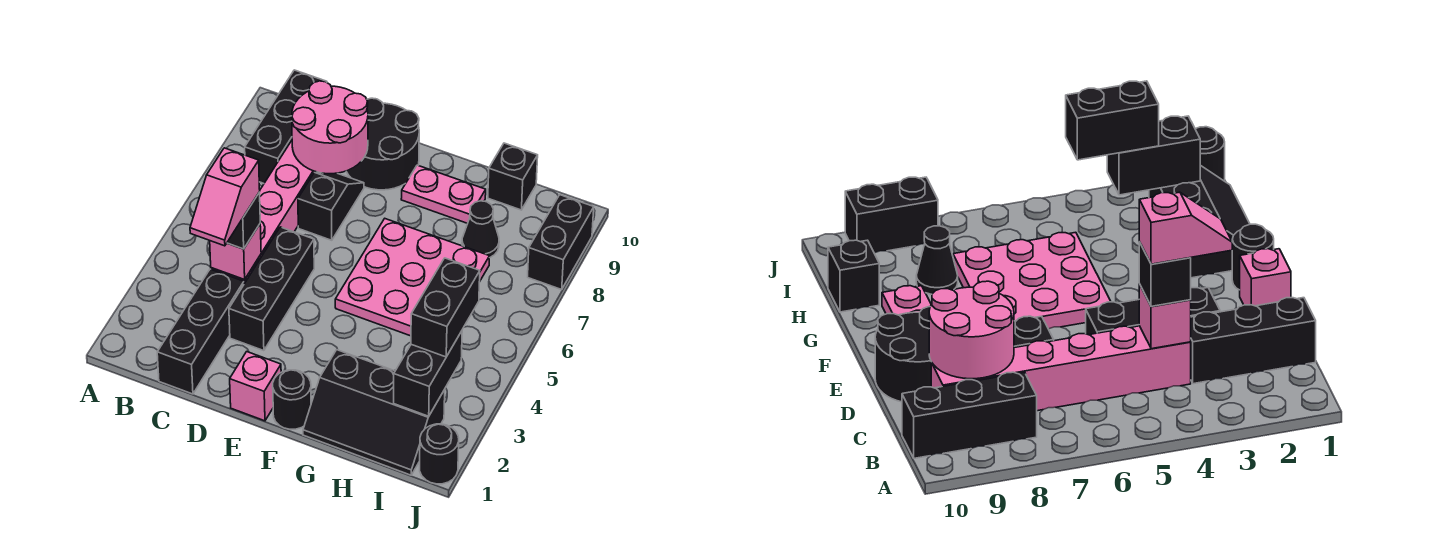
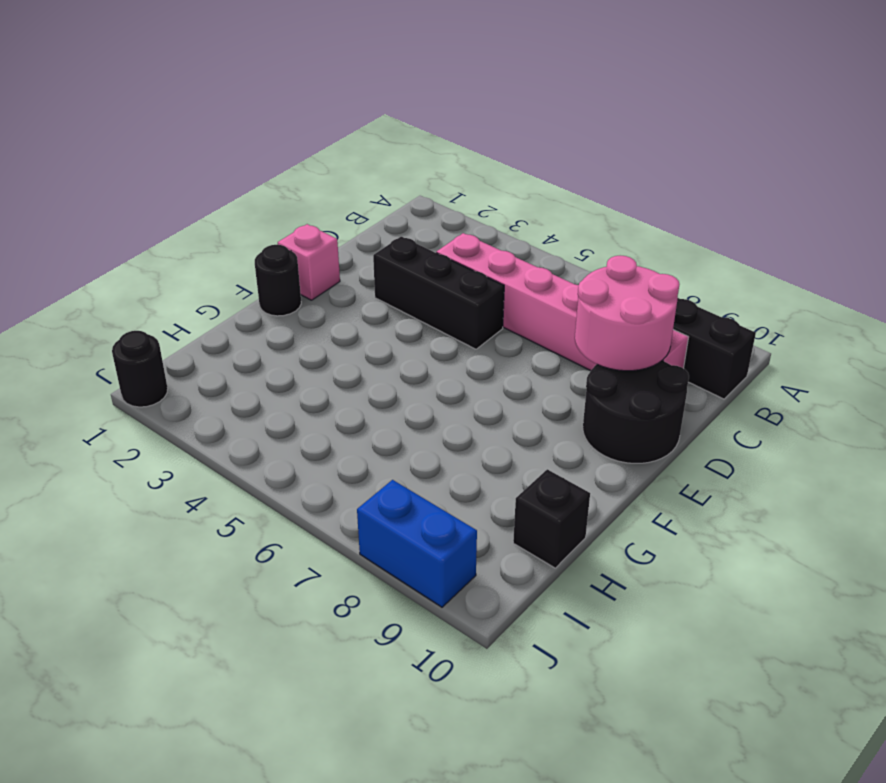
blue brick J8:J9 level 1 -> black brick J8:J9 level 1
none -> black brick C1:C3 level 1
none -> black slope D7:D8 level 1 top 7
none -> pink plate F5:H7 level 1

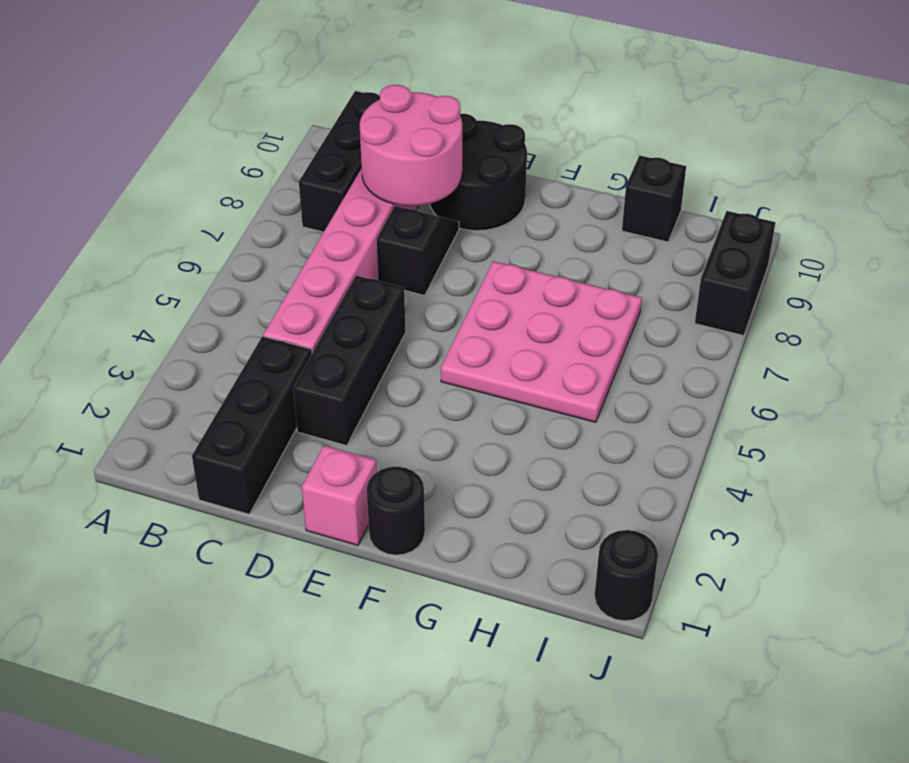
none -> pink plate F9:G9 level 1
none -> black slope G1:I2 level 1 top 2
none -> black cone H8 level 1

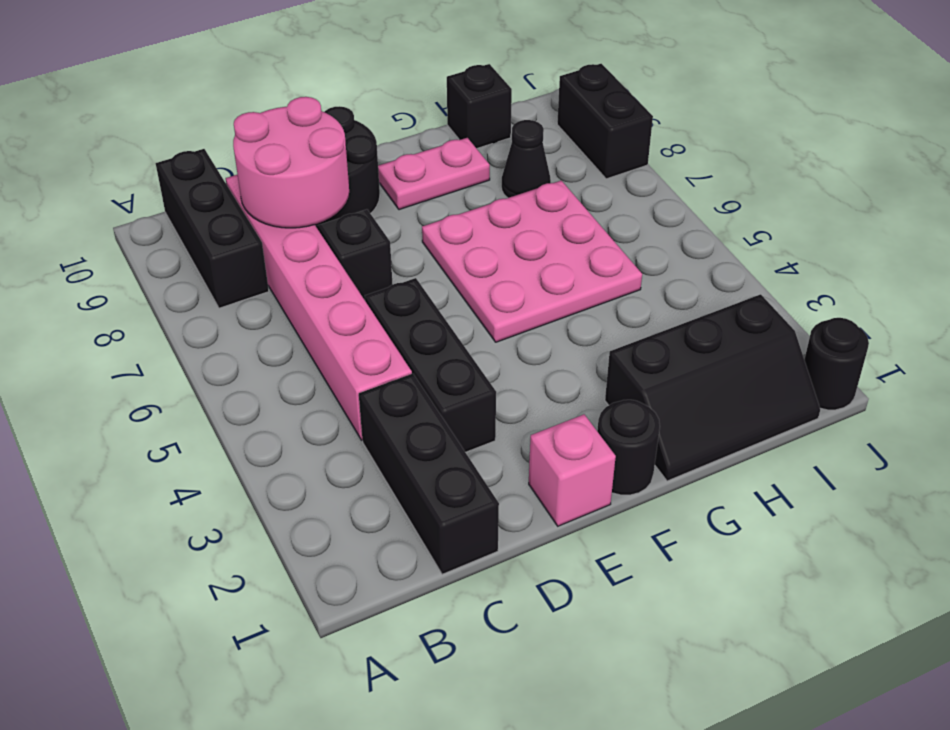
none -> pink brick C4 level 2
none -> black brick I2:I3 level 2
none -> black brick C4 level 3

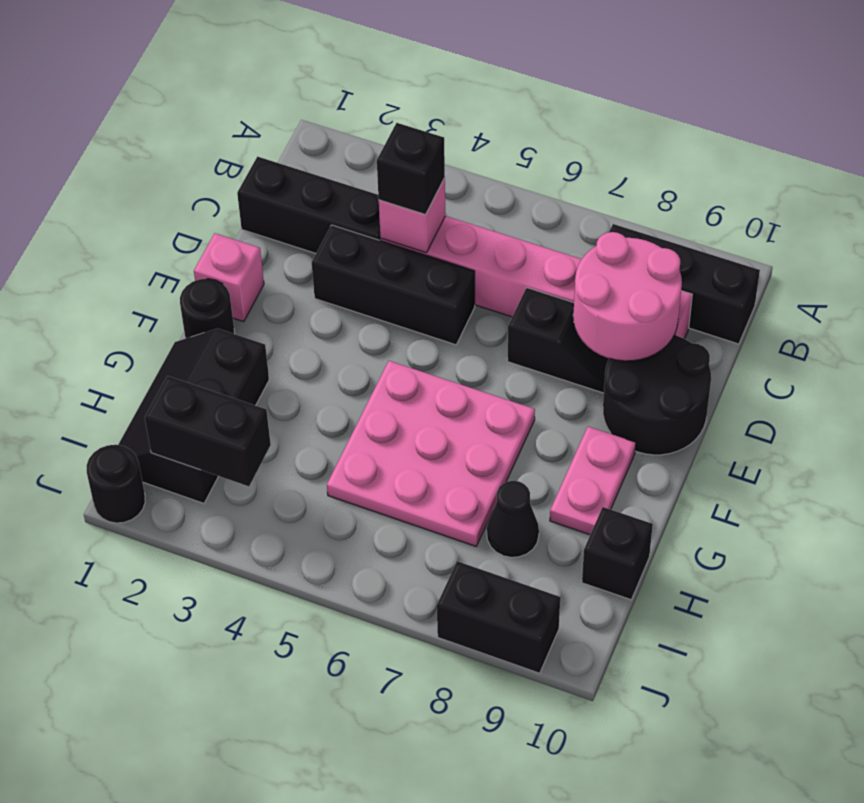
none -> black brick I3:I4 level 3
none -> pink slope C3:C4 level 4 top 4

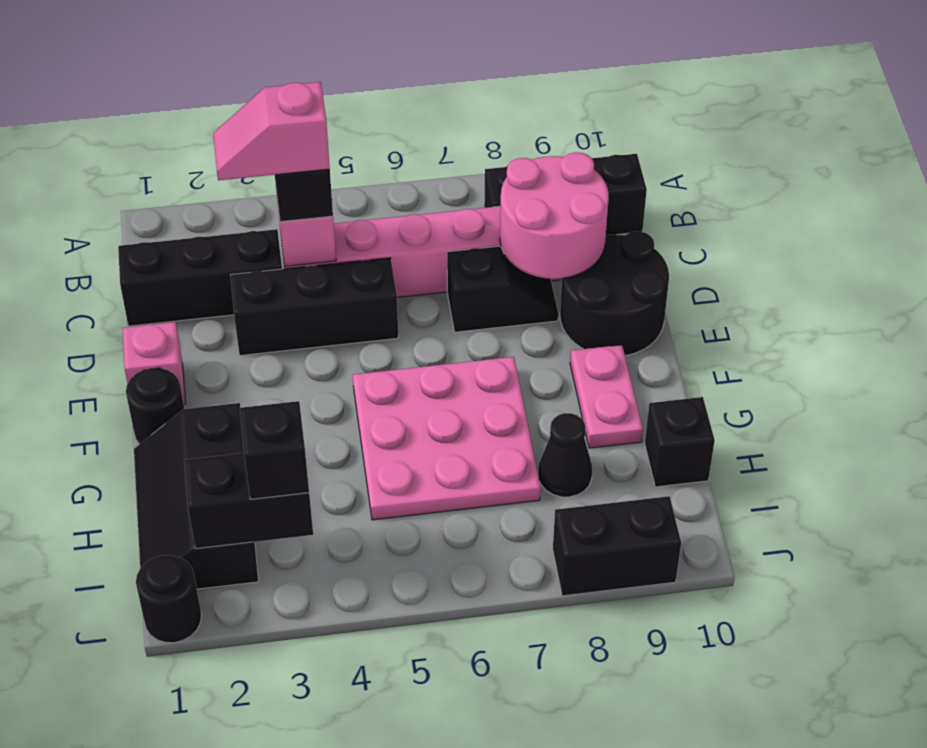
black brick I3 level 3 -> black brick I3:I4 level 3

